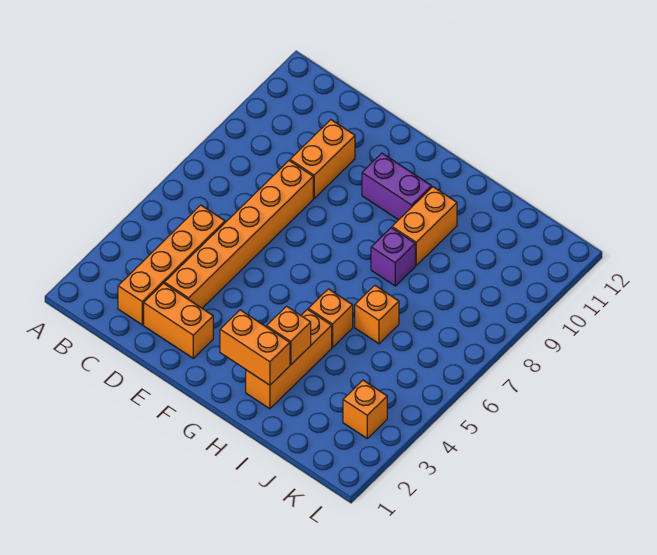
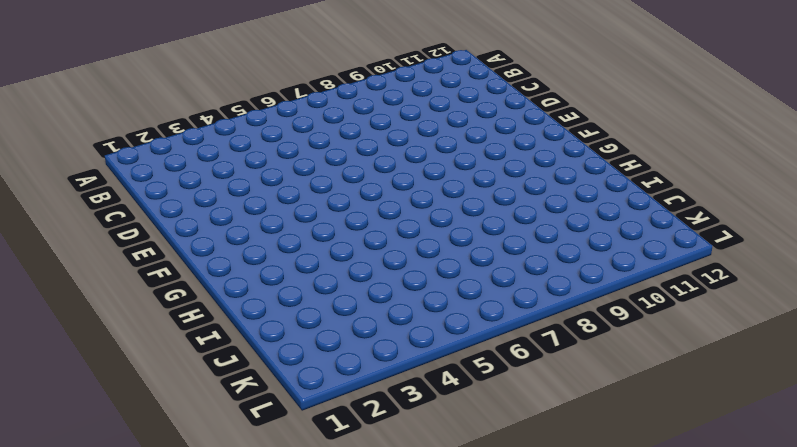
none -> orange brick C2:C5 level 1
none -> orange brick D2:E2 level 1
none -> orange brick D3:D8 level 1

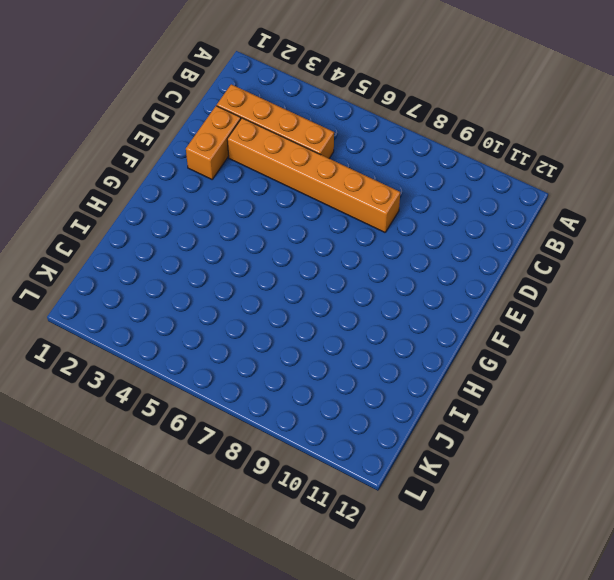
none -> orange brick D9:D10 level 1
none -> purple brick F10:G10 level 1
none -> orange brick H2:H4 level 1

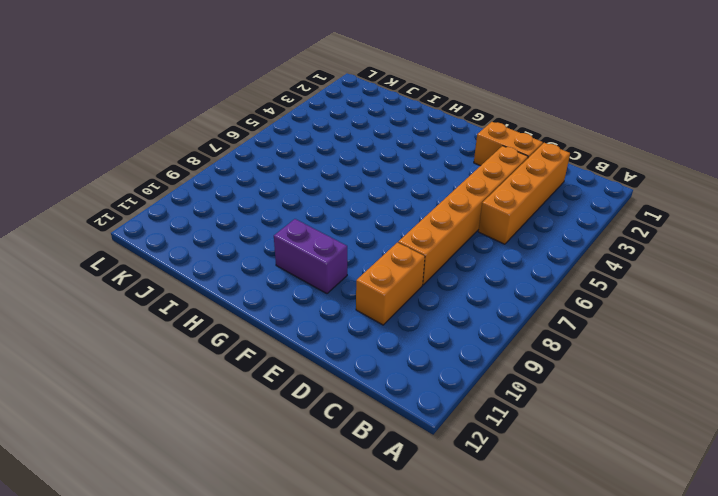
none -> orange brick H2:H4 level 1
none -> orange brick H5 level 1
none -> purple brick H8 level 1

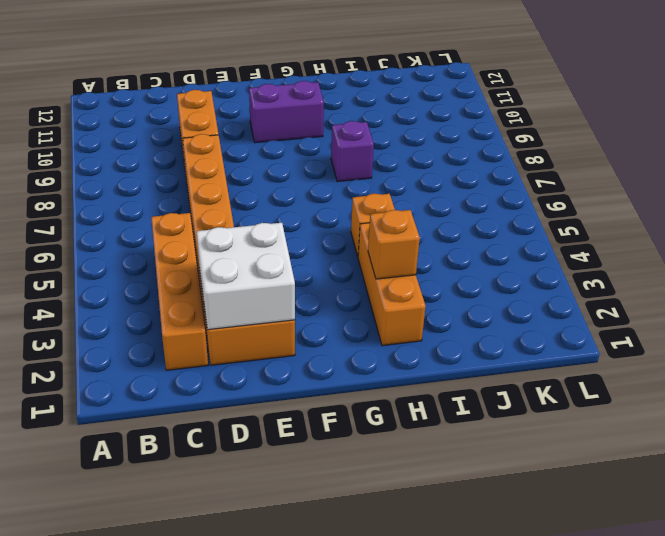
white brick D2:E3 level 2 -> none
none -> orange brick H9:H10 level 1
none -> orange brick I6 level 1
none -> orange brick K3 level 1

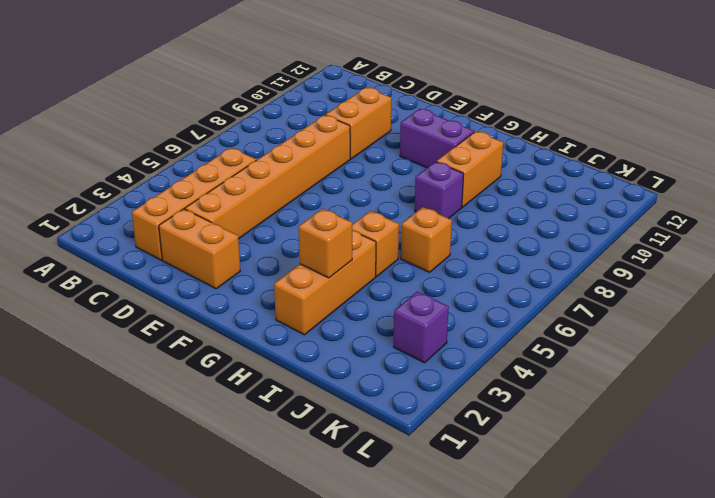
purple brick K3 level 1 -> orange brick K3 level 1
none -> orange brick G2:H2 level 2

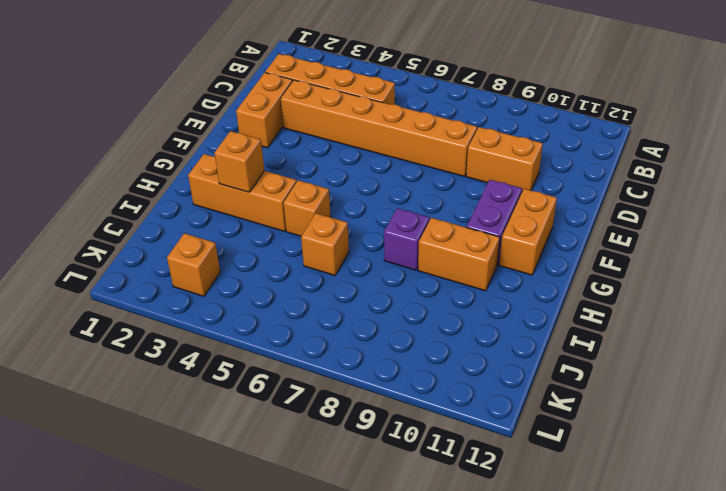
orange brick F11:G11 level 1 -> orange brick G2:H2 level 2

